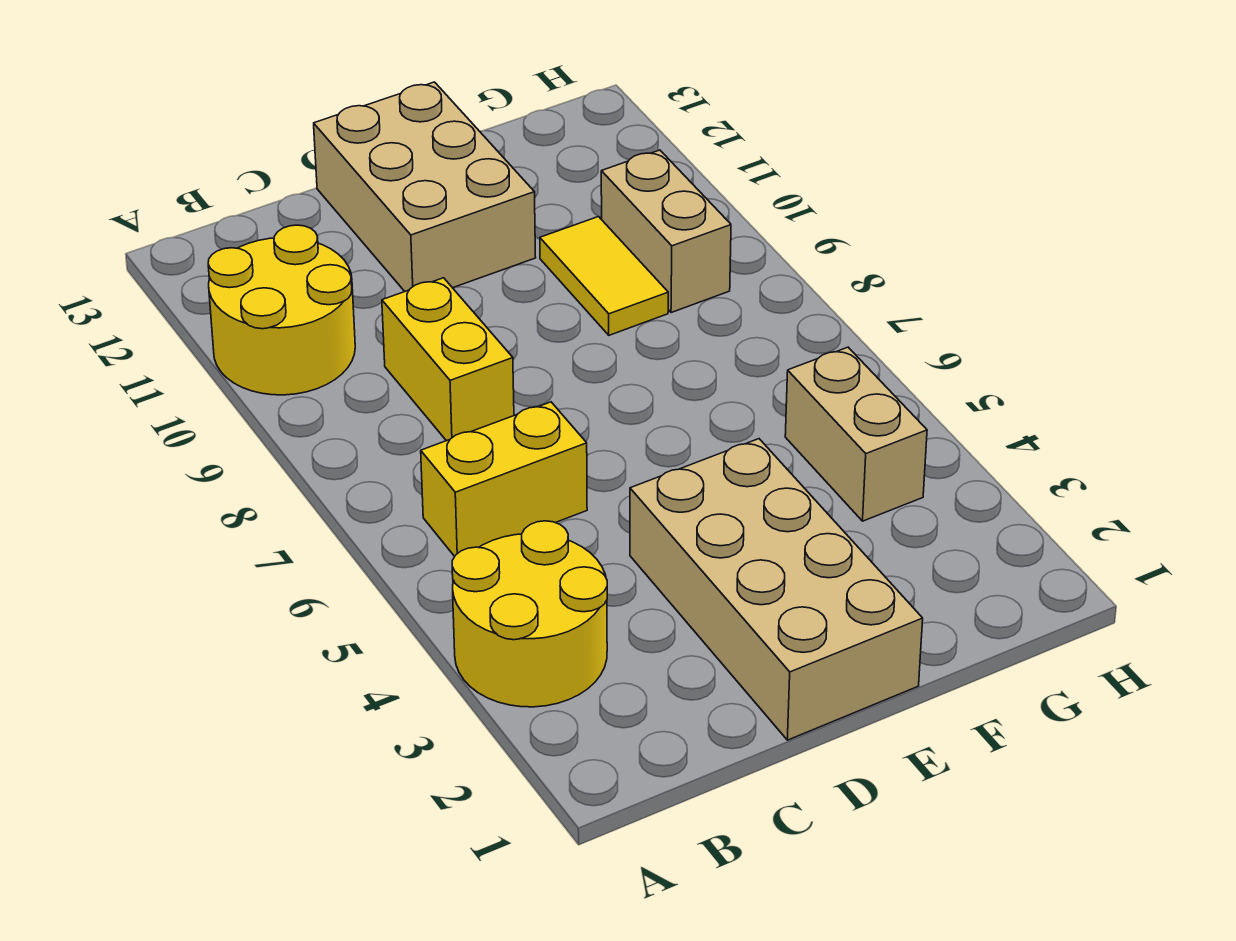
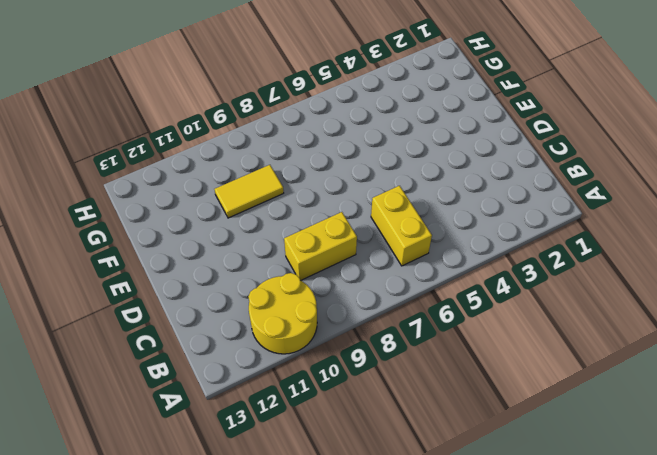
none -> yellow round brick A3:B4 level 1
none -> tan brick D1:E4 level 1

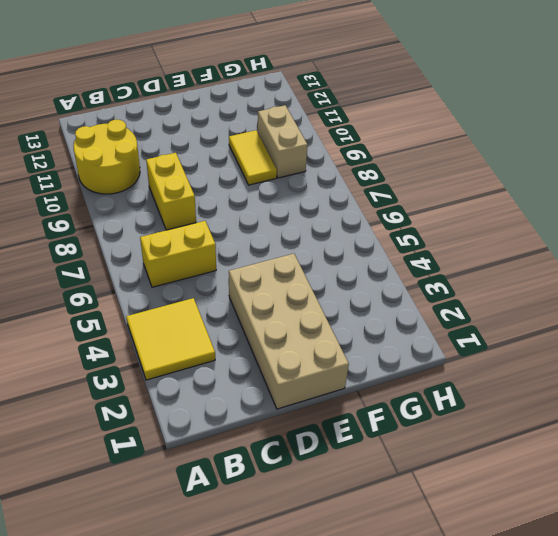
yellow tile A3:B4 level 1 -> yellow round brick A3:B4 level 1
none -> tan brick D11:E13 level 1
none -> tan brick G4:G5 level 1

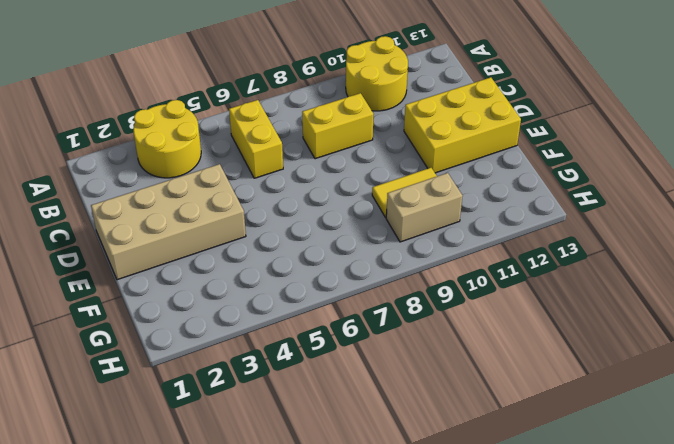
yellow brick D11:E13 level 1 -> tan brick D11:E13 level 1
none -> tan brick G4:G5 level 1

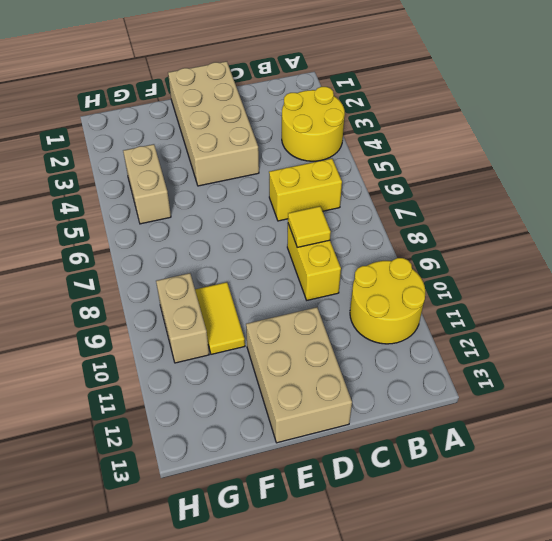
yellow tile C8 level 2 -> none

